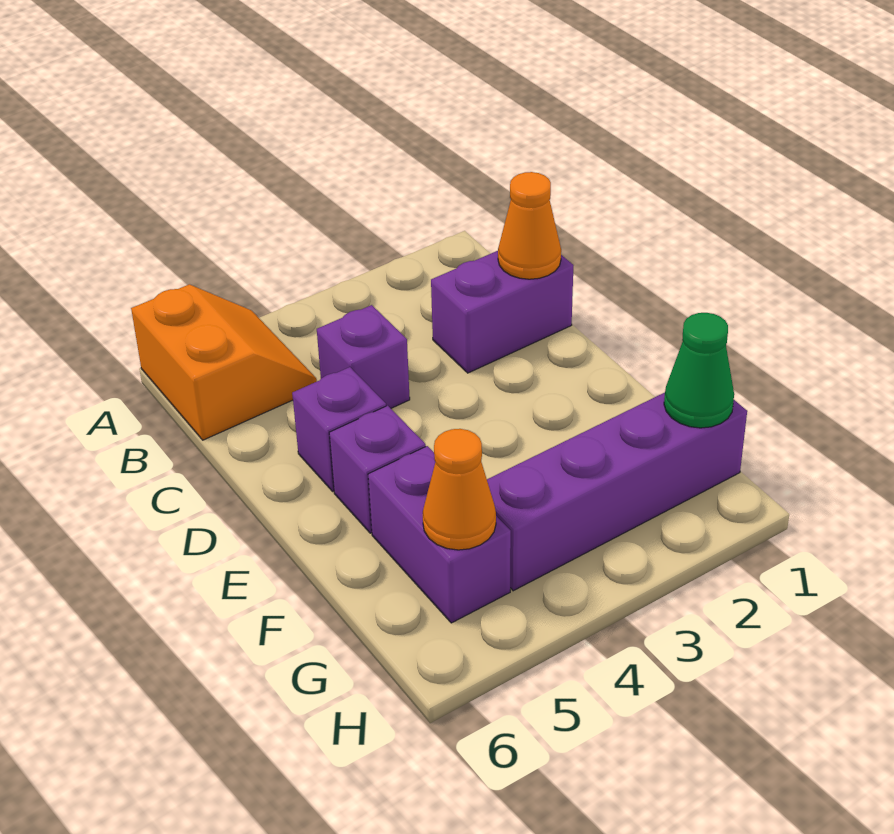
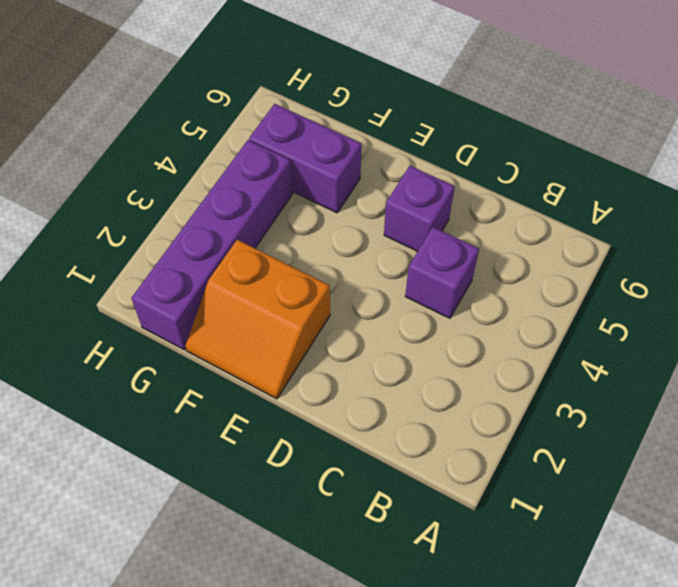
orange slope E1:F2 level 1 top 2 -> orange slope A5:B6 level 1 top 6
none -> purple brick C1:C2 level 1
none -> purple brick E5 level 1

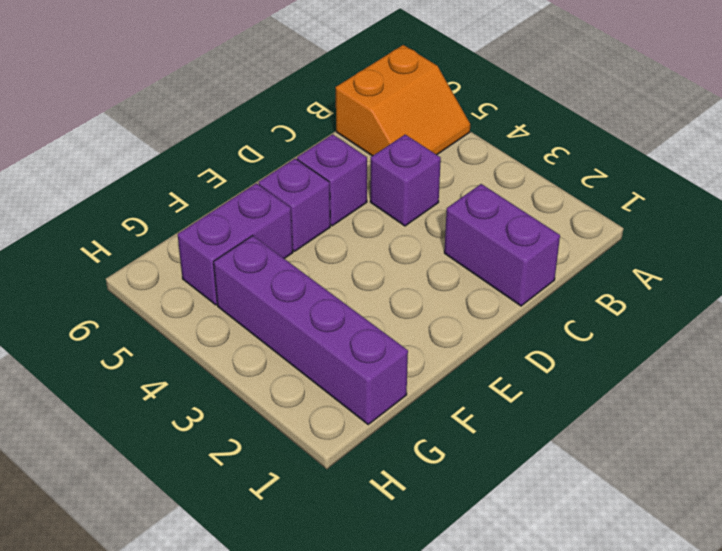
none -> orange cone C1 level 2
none -> green cone G1 level 2

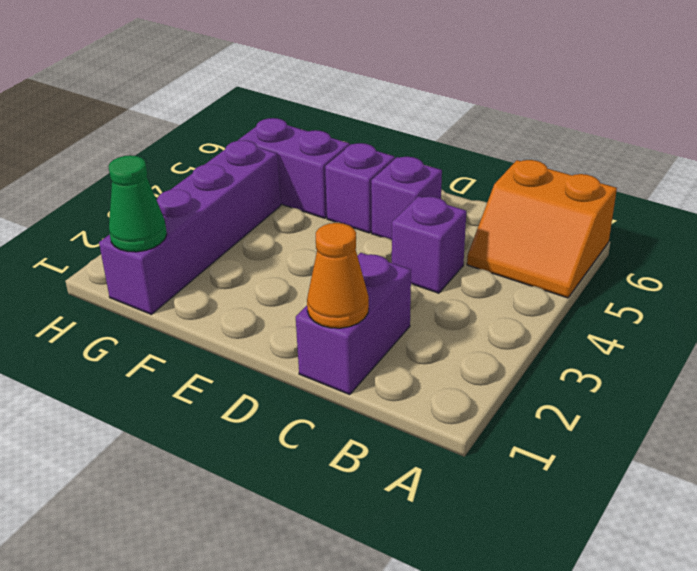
none -> orange cone G5 level 2

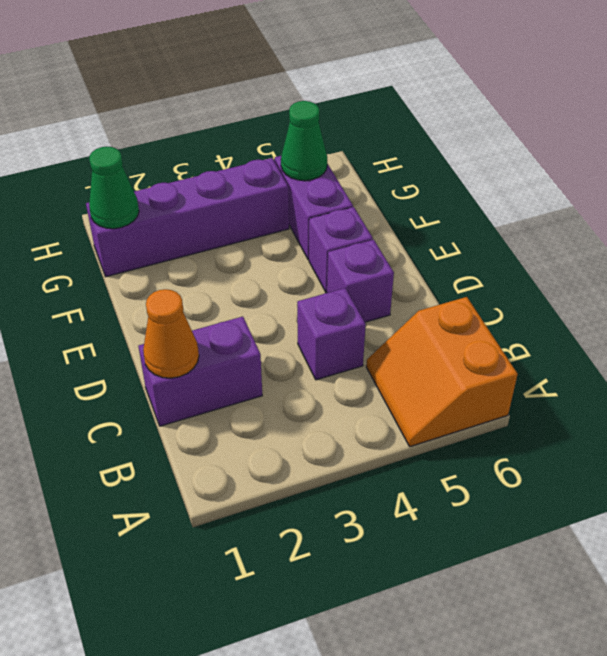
green cone G5 level 2 -> orange cone G5 level 2

